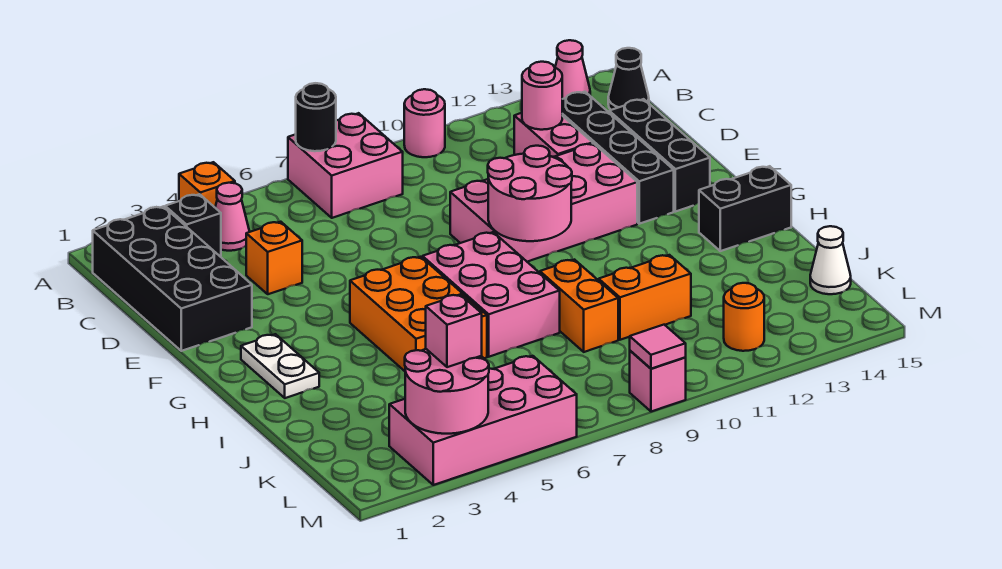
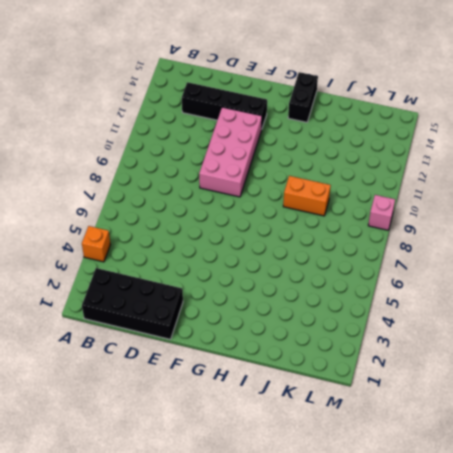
none -> pink brick A7:B8 level 1
none -> pink round brick A10 level 1
none -> pink cone A14 level 1

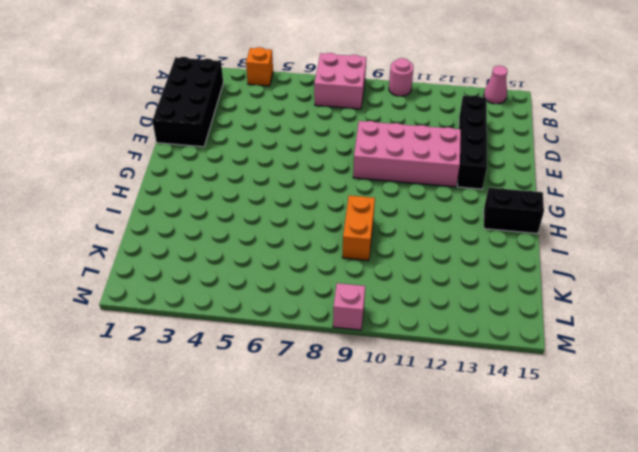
none -> black brick B3 level 1
none -> pink cone B4 level 1
none -> black cone B15 level 1

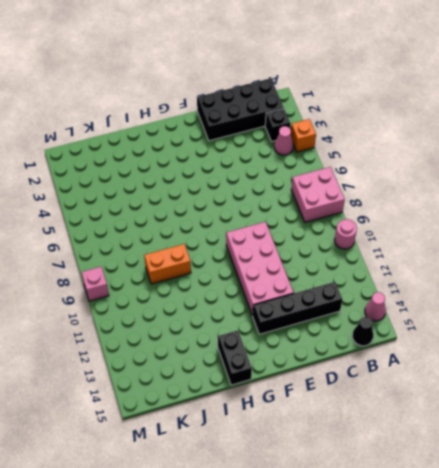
none -> pink brick C12:D12 level 1
none -> orange brick D4 level 1
none -> black brick D14:F14 level 1

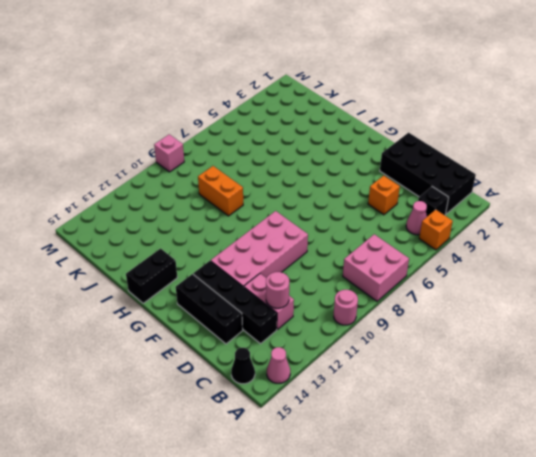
none -> white plate G2:H2 level 1
none -> orange brick G5:I6 level 1
none -> pink brick G7:I8 level 1

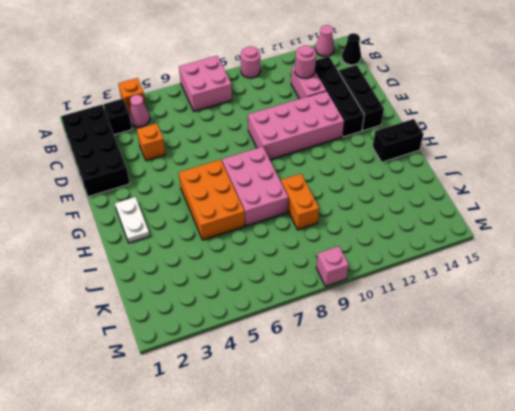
none -> orange brick J10:J11 level 1
none -> white cone K15 level 1
none -> pink brick L3:M6 level 1

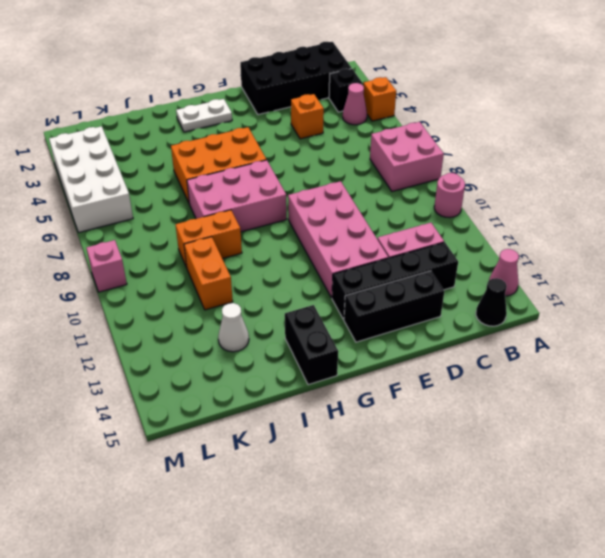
white cone J13 level 1 -> white cone K15 level 1
white brick L3:M6 level 1 -> pink brick L3:M6 level 1
none -> orange round brick L12 level 1
none -> black round brick A7 level 2
none -> pink round brick C12 level 2

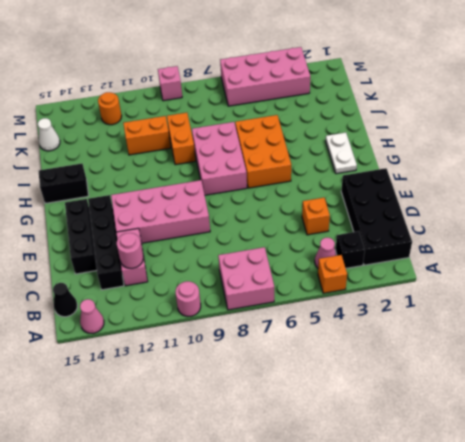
none -> black round brick A7 level 2
none -> pink round brick F9:G10 level 2
none -> pink round brick L3:M4 level 2

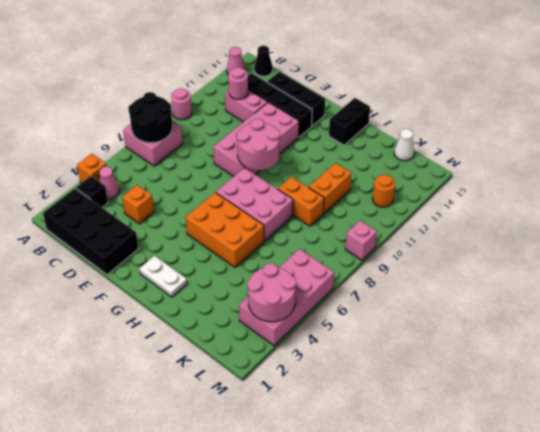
black round brick A7:B8 level 2 -> black round brick A7 level 2
none -> pink tile M9 level 2
none -> pink brick L4 level 3

